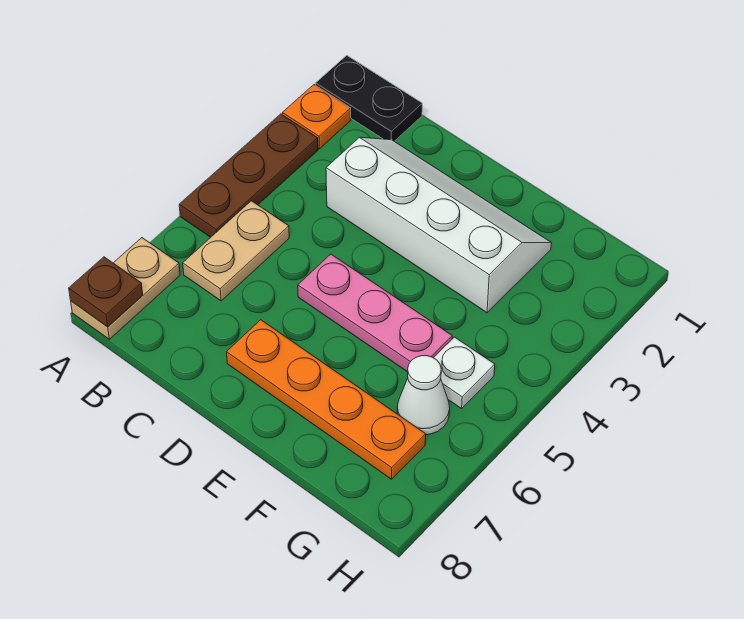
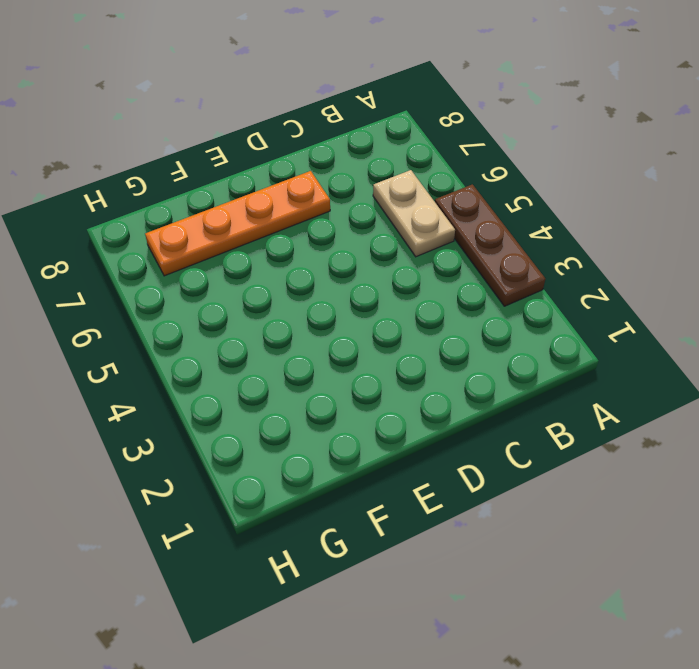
none -> black plate A1:B1 level 1
none -> orange plate A2 level 1

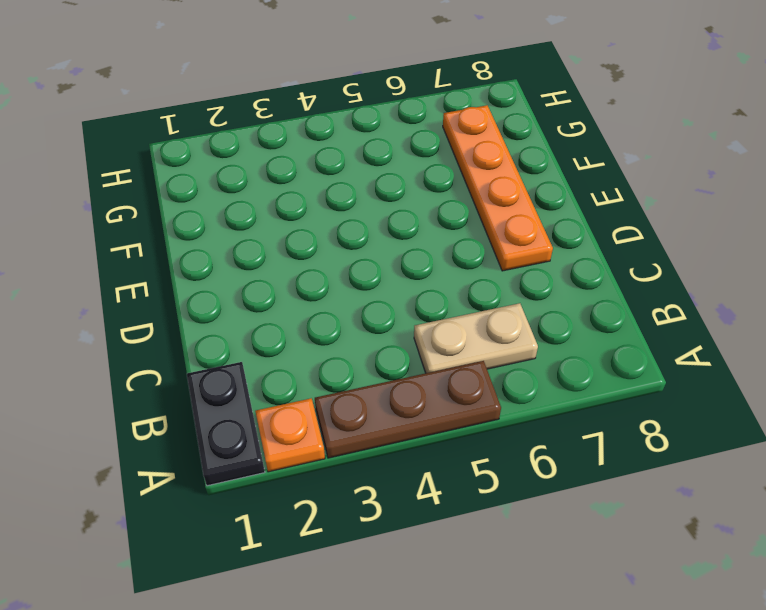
none -> tan plate A7:A8 level 1
none -> white slope C2:F3 level 1 top 3

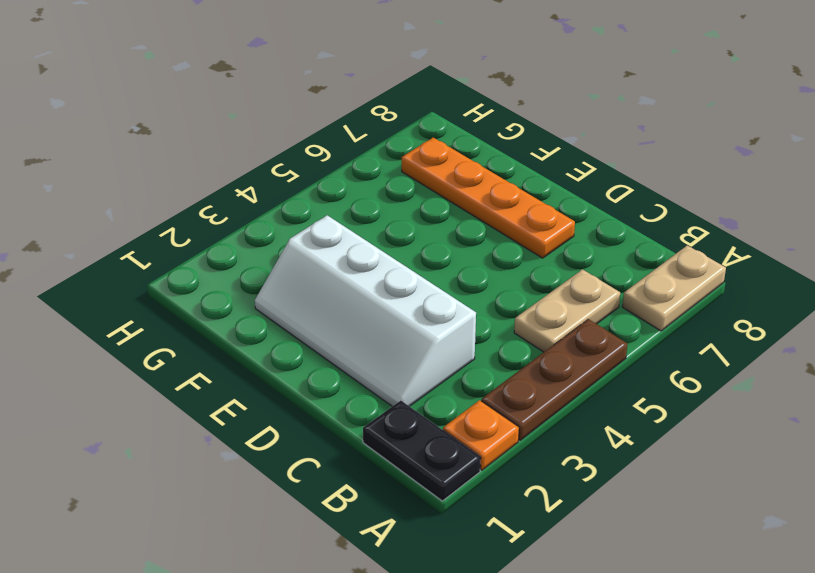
none -> pink plate D5:F5 level 1
none -> white plate G5 level 1

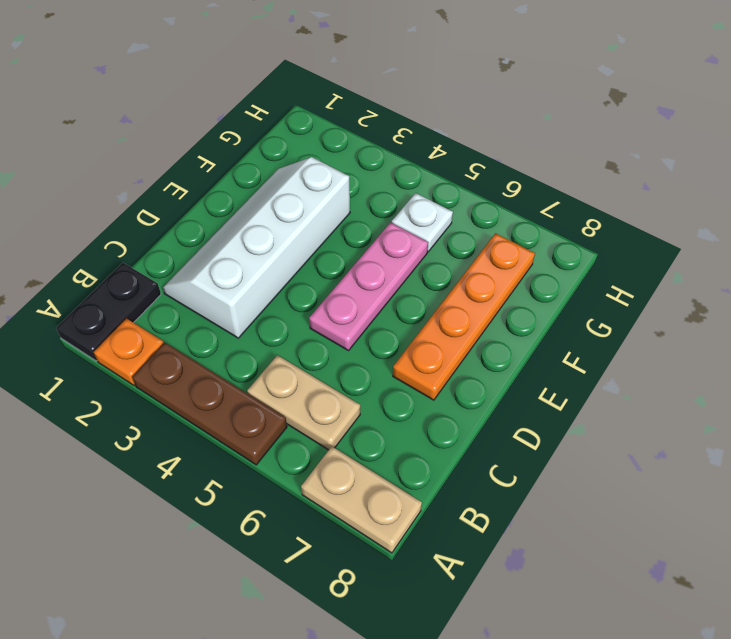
none -> white cone G6 level 1
none -> brown plate A8 level 2

